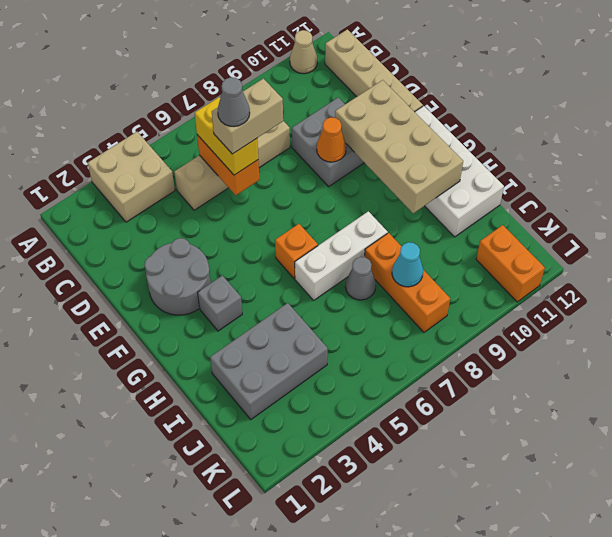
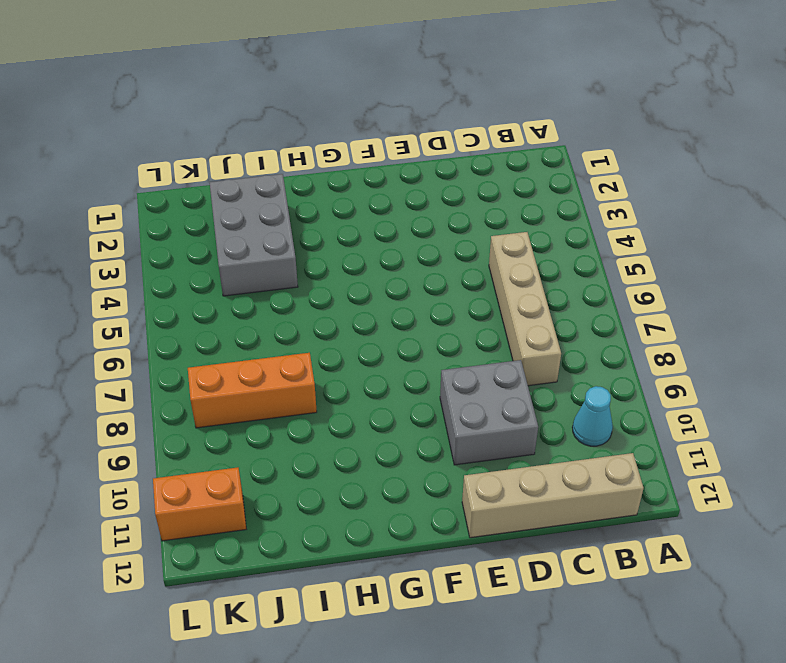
cyan cone B10 level 1 -> cyan cone J8 level 2
none -> tan brick A3:B4 level 1
none -> tan cone A11 level 1
none -> grey round brick E2:F3 level 1

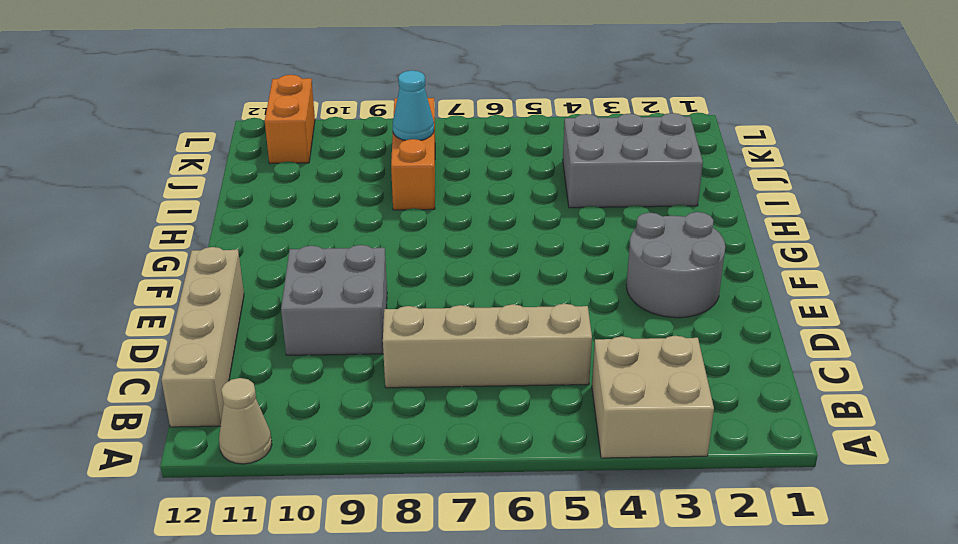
none -> white brick F11:I12 level 1
none -> grey brick G3 level 1
none -> orange brick G6 level 1

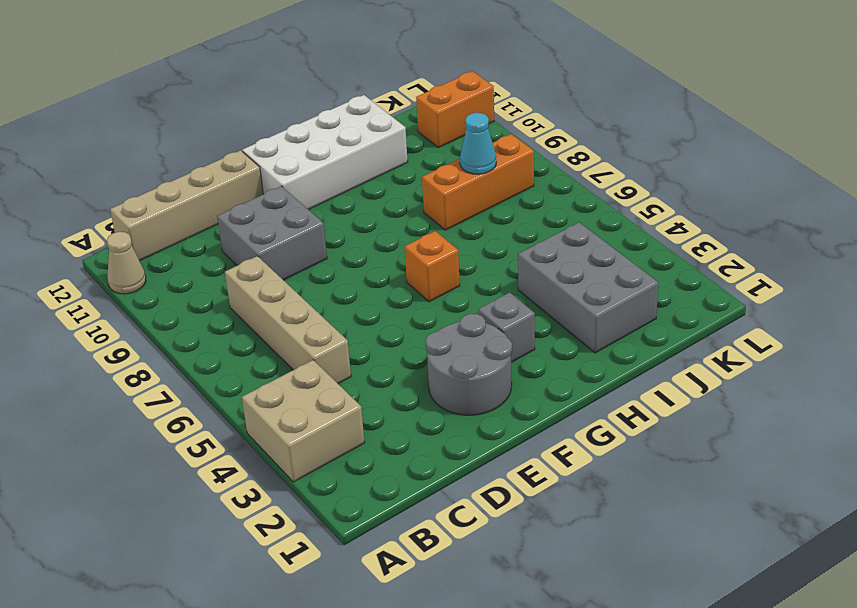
none -> white brick H6:H8 level 1
none -> grey cone I7 level 1
none -> orange brick C6:D6 level 2

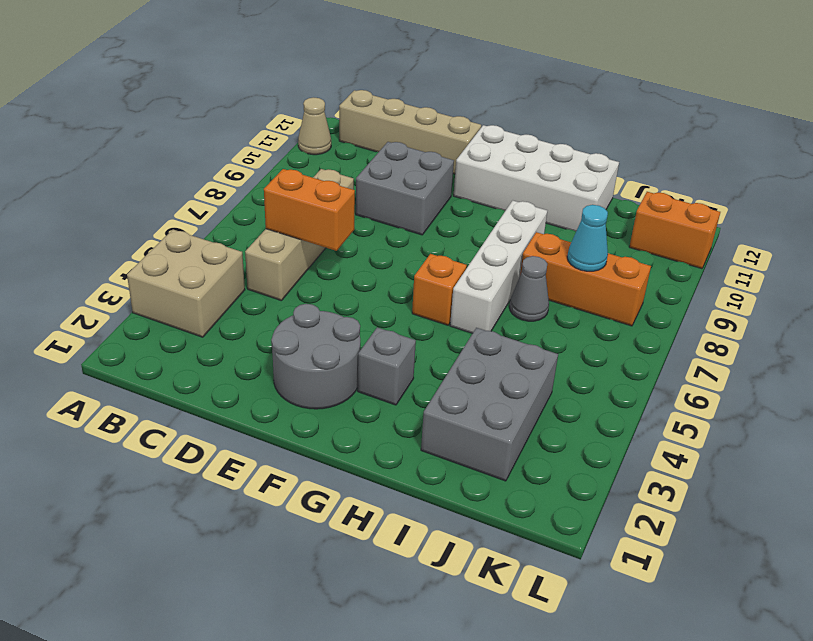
white brick H6:H9 level 1 -> white brick H6:H8 level 1
none -> orange cone E9 level 2
none -> tan brick E10:H11 level 2
none -> yellow brick C6:D6 level 3

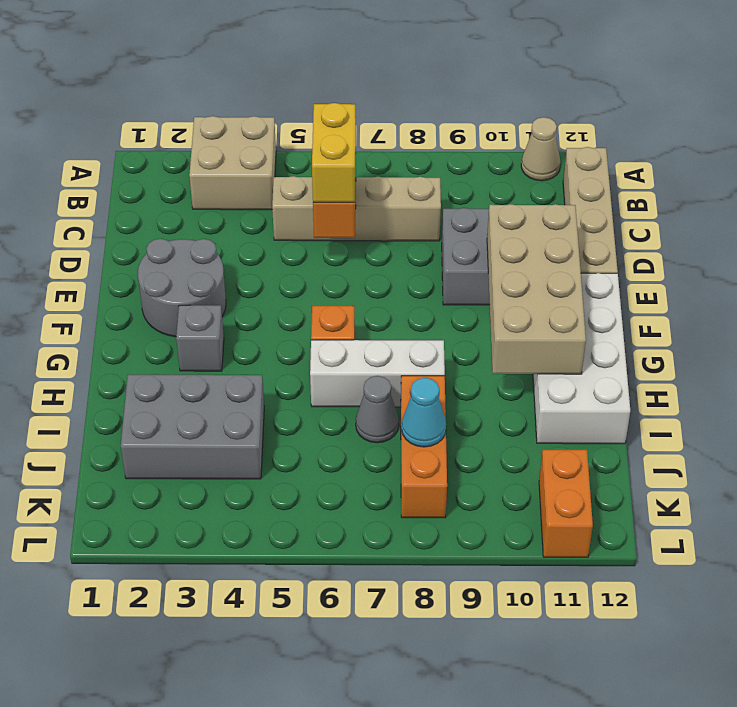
none -> orange cone E9 level 2
none -> tan brick D6:D7 level 4
none -> grey cone D6 level 5

